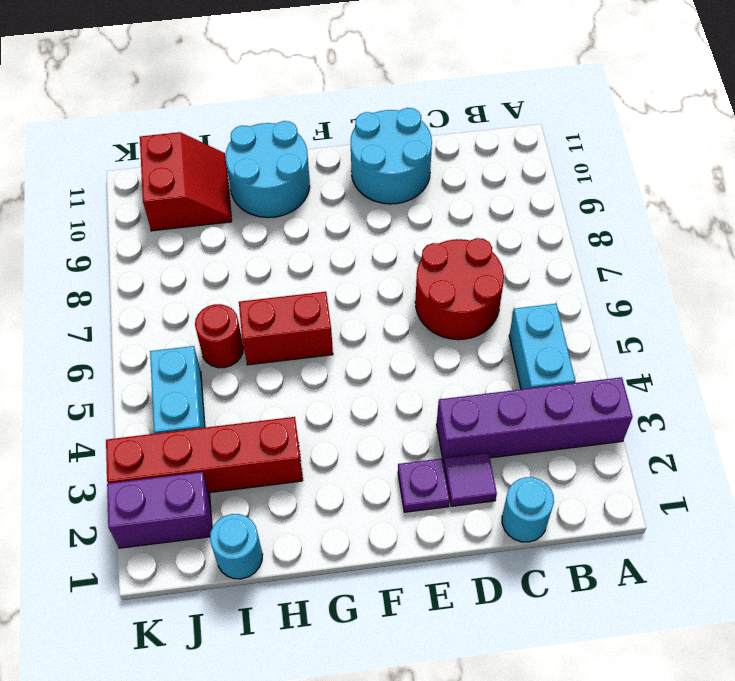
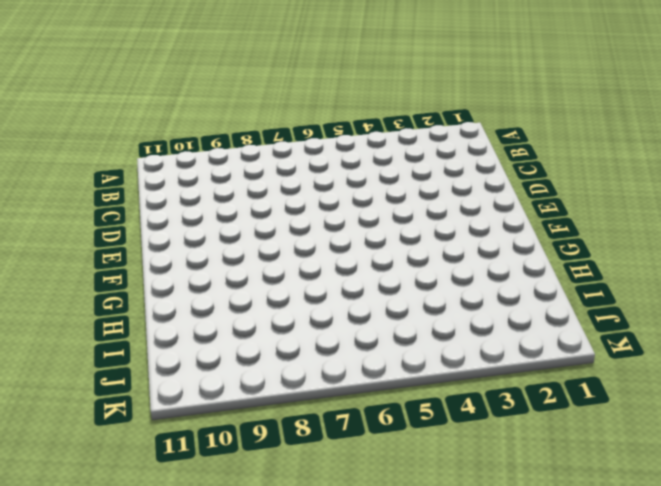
none -> purple brick A3:D3 level 1
none -> cyan brick B4:B5 level 1
none -> cyan round brick C1 level 1

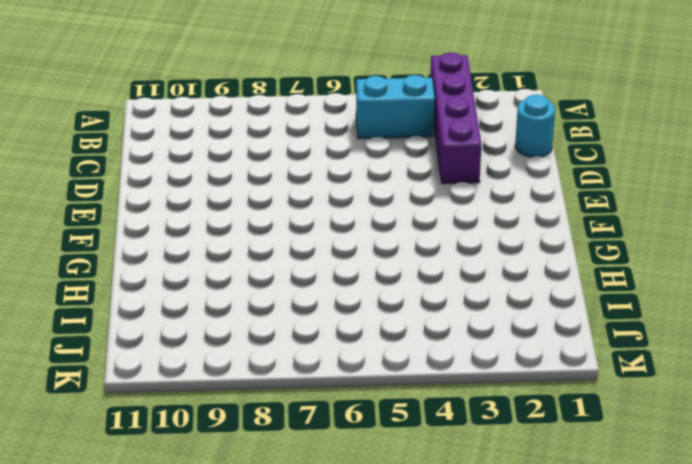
none -> red round brick C6:D7 level 1
none -> purple tile D2 level 1
none -> cyan round brick D10:E11 level 1

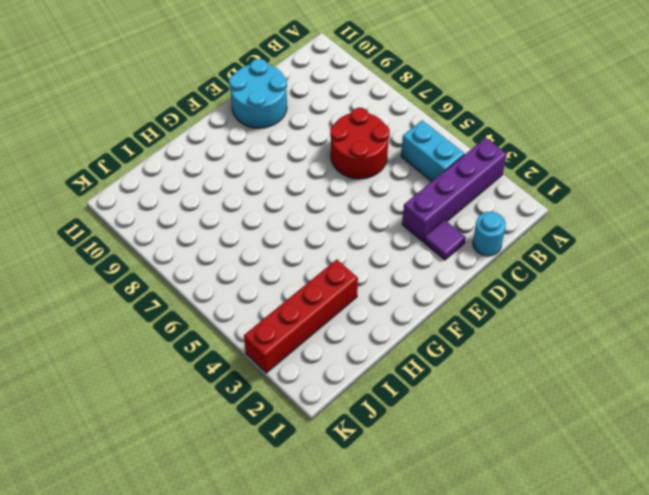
none -> purple plate E2 level 1
none -> red brick G6:H6 level 1
none -> cyan round brick G10:H11 level 1

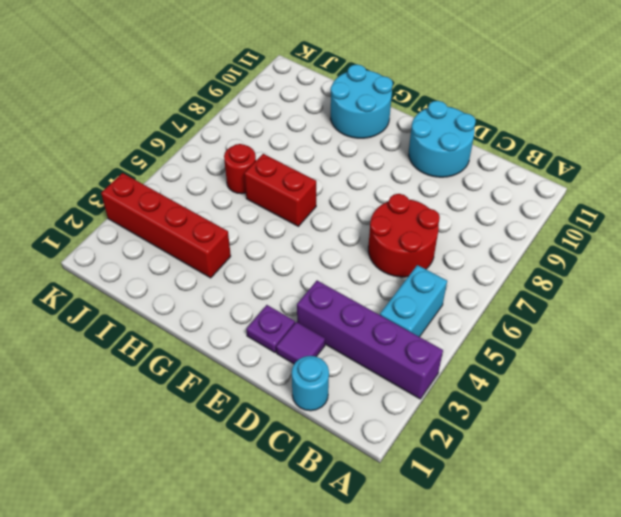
none -> cyan round brick I1 level 1
none -> red slope I10:J11 level 1 top J
none -> purple brick J2:K2 level 1

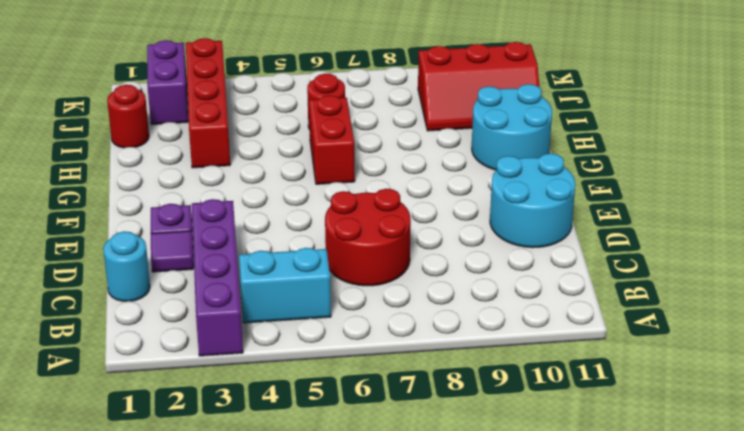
red round brick I1 level 1 -> cyan round brick I1 level 1
red slope I9:J11 level 1 top J -> red slope I10:J11 level 1 top J
none -> cyan brick J4:J5 level 1

